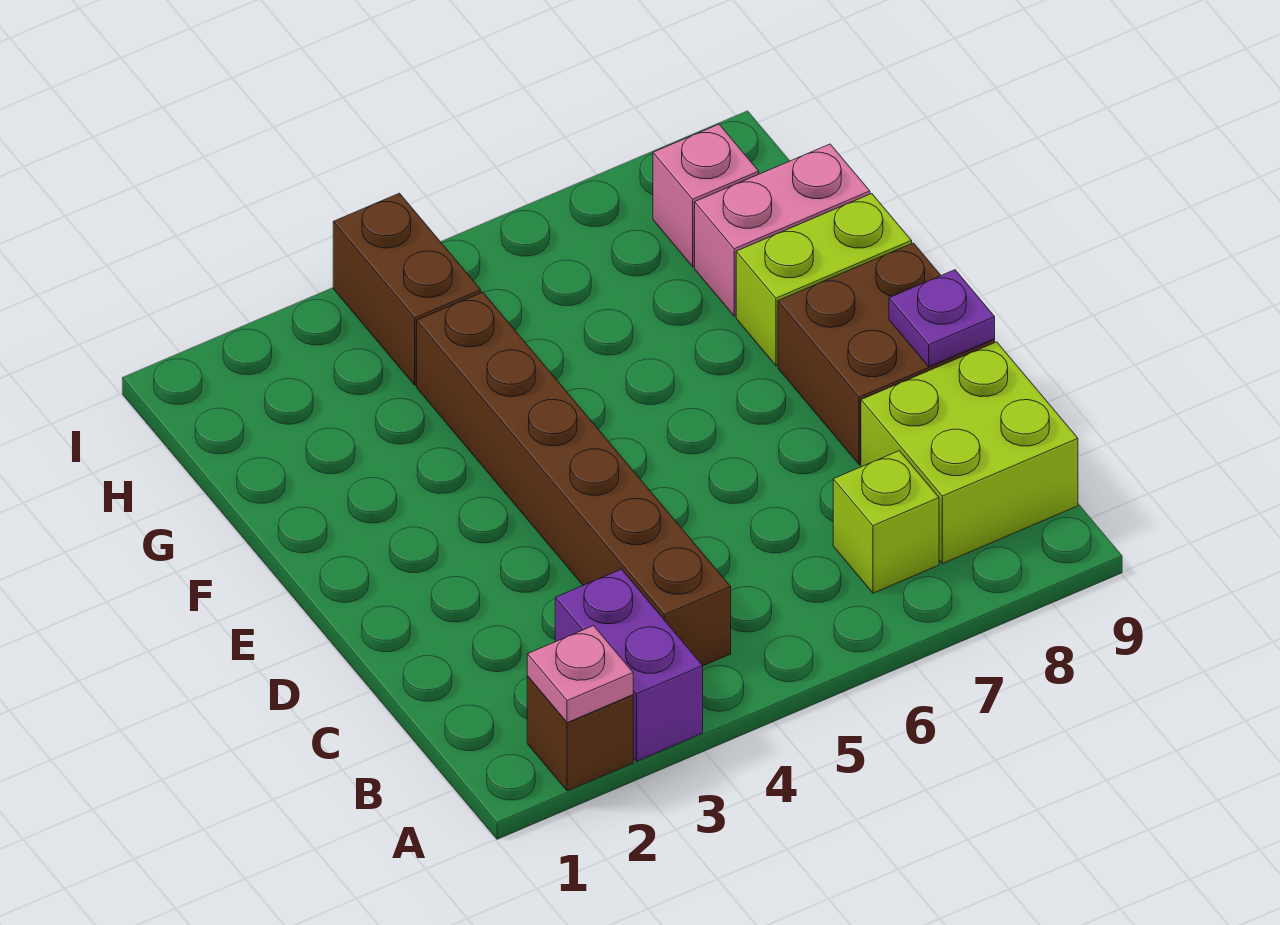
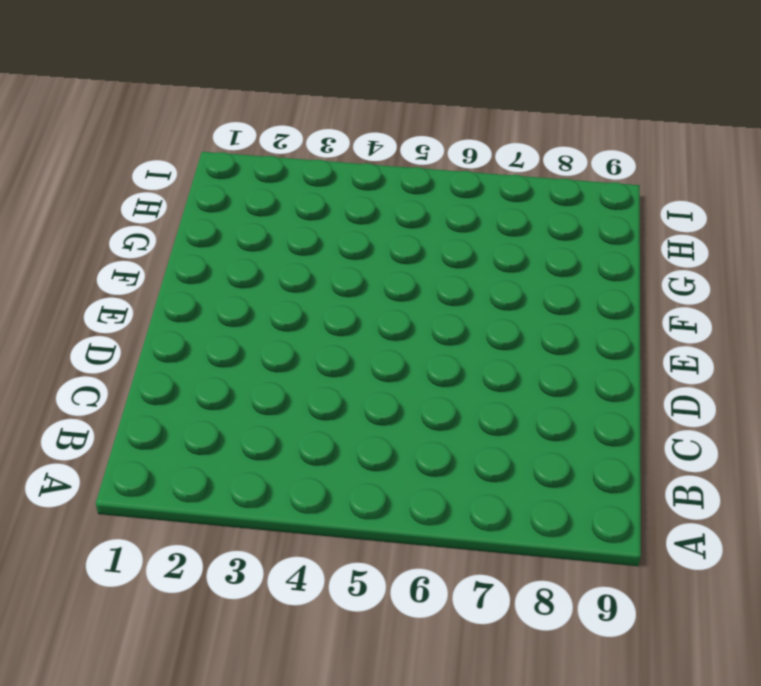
none -> brown brick A2 level 1
none -> purple brick A3:B3 level 1
none -> brown brick B4:G4 level 1

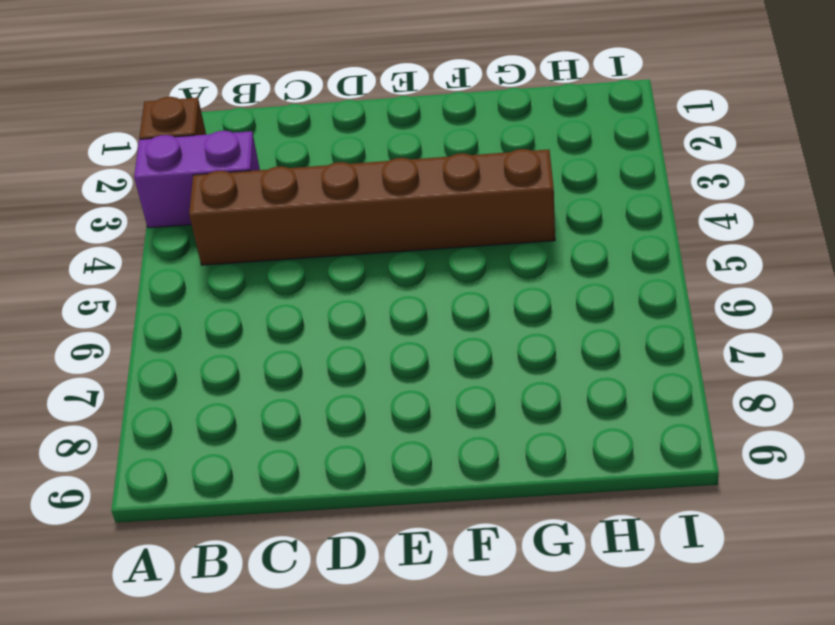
none -> lime brick B7 level 1
none -> lime brick B8:C9 level 1
none -> brown brick D8:E9 level 1

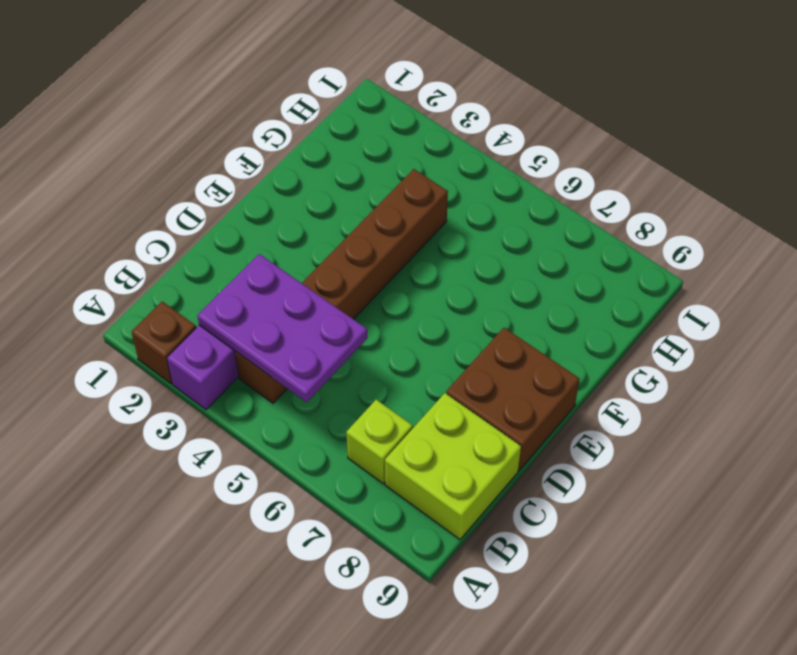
purple plate B3:C5 level 2 -> none
none -> lime brick F8:F9 level 1
none -> pink brick G8:G9 level 1
none -> brown brick H4:I4 level 1

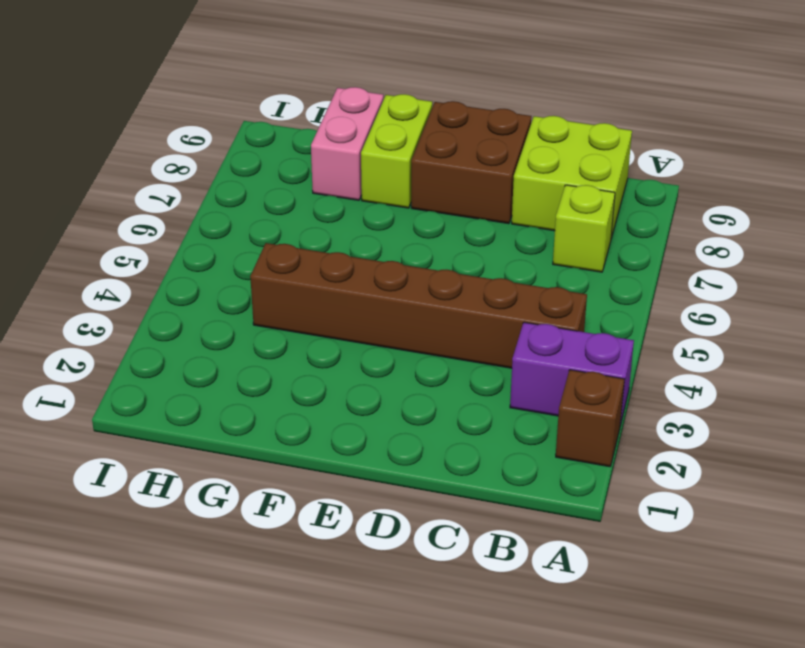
none -> brown brick H4:I4 level 1
none -> pink brick H8 level 1
none -> pink plate A2 level 2

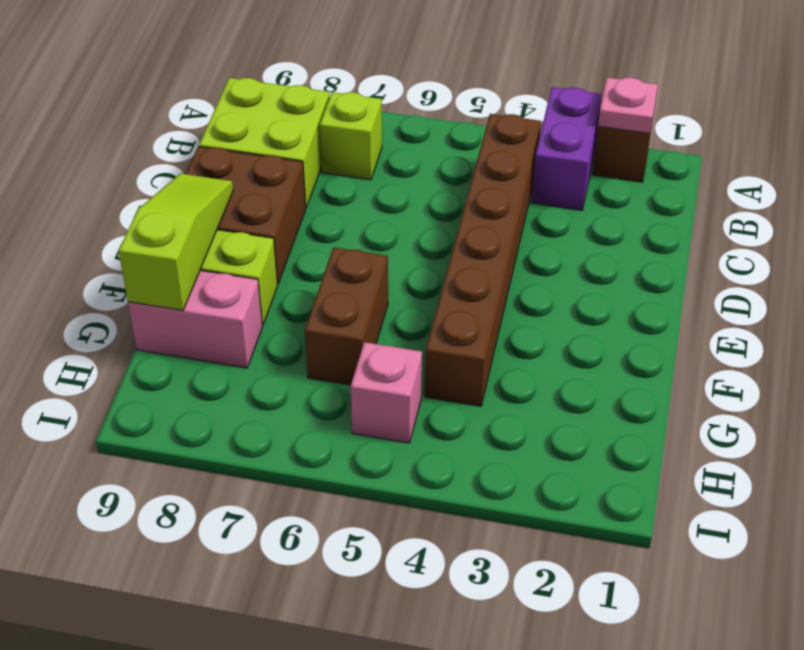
lime slope E9:G9 level 2 top G -> none
brown brick F6:G6 level 1 -> brown brick H4:I4 level 1
pink brick H5 level 1 -> pink brick H8 level 1
none -> purple plate D9 level 2

